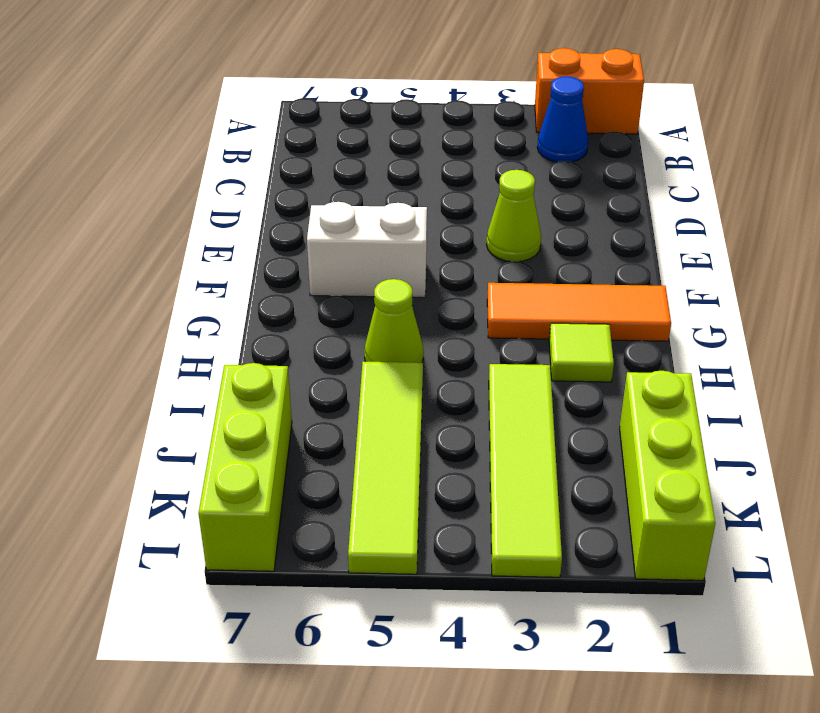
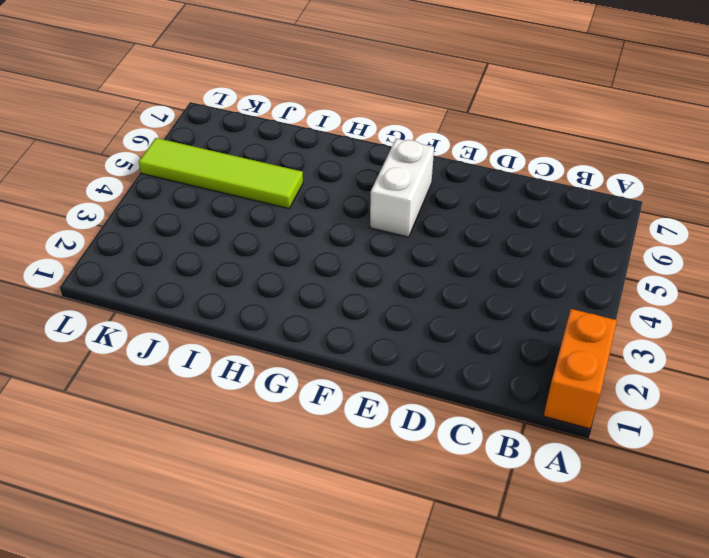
none -> blue cone B2 level 1
none -> lime cone E3 level 1

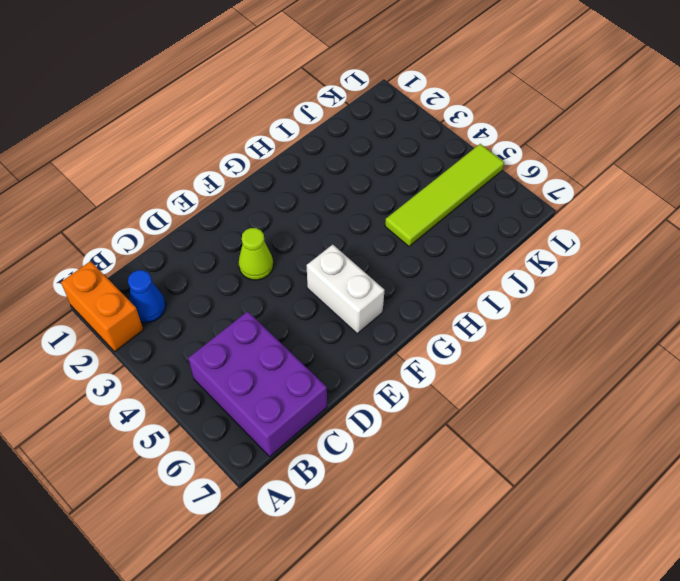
purple brick B5:C7 level 1 -> none
none -> orange tile G1:G3 level 1
none -> lime tile H2 level 1

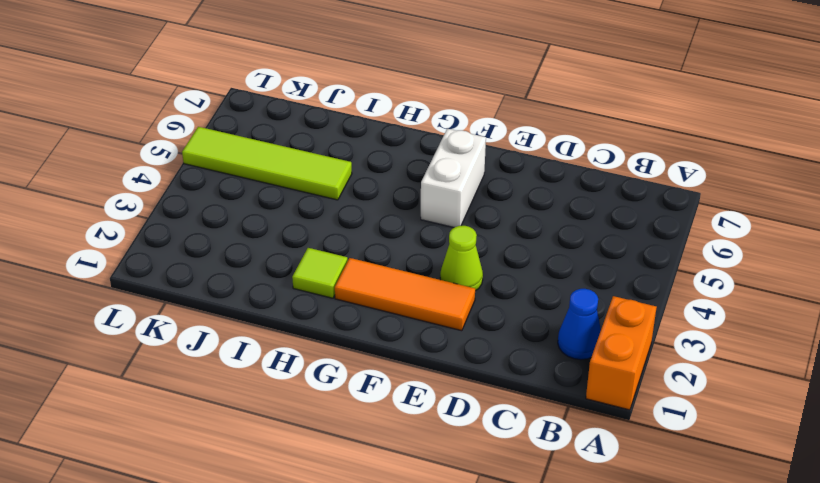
orange tile E2:G2 level 1 -> orange tile G1:G3 level 1
none -> lime cone H5 level 1
none -> lime tile I3:L3 level 1

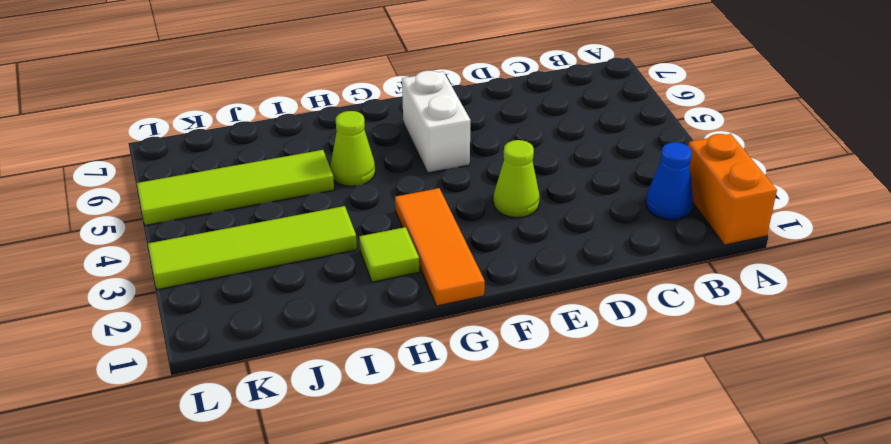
none -> lime brick J1:L1 level 1
none -> lime brick J7:L7 level 1

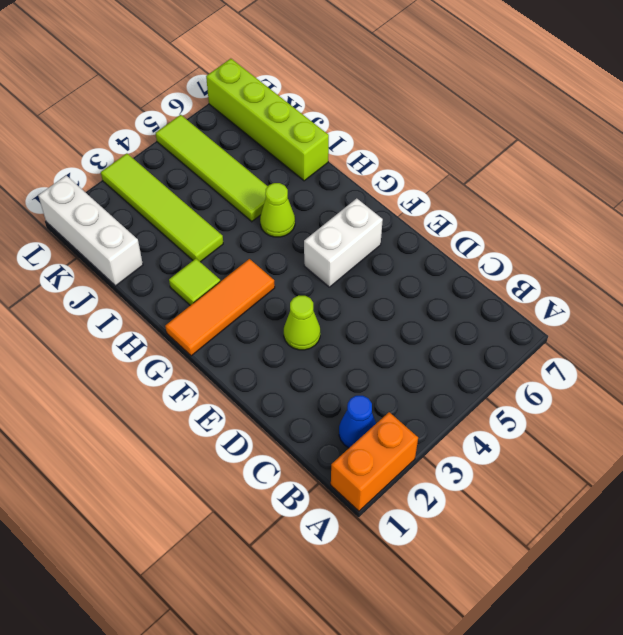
lime brick I7:L7 level 1 -> lime brick J7:L7 level 1
white brick J1:L1 level 1 -> lime brick J1:L1 level 1

